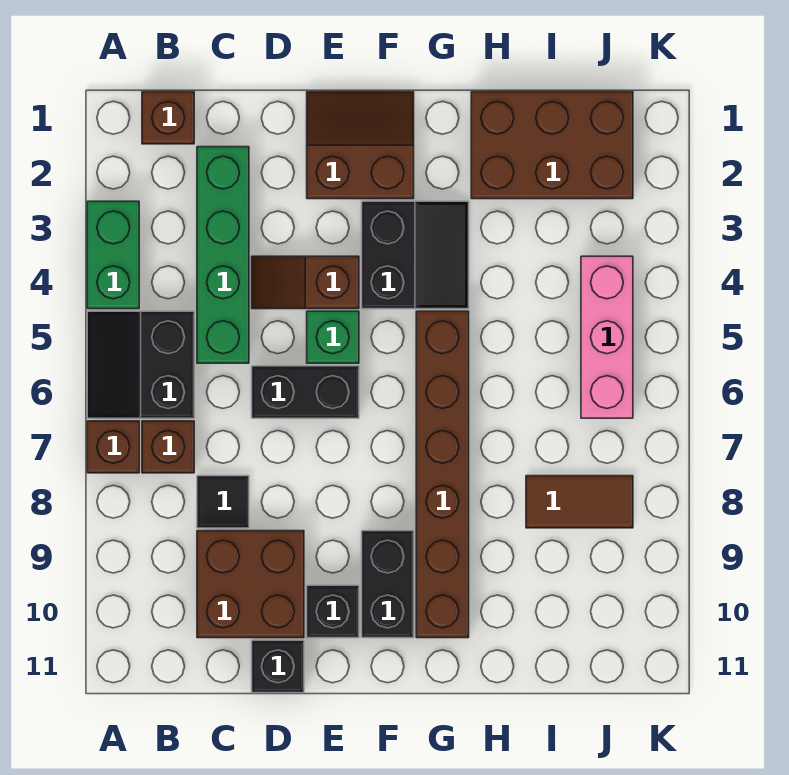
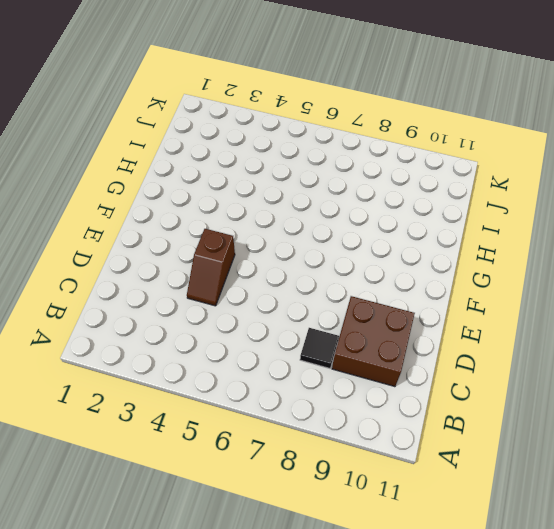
none -> green brick A3:A4 level 1
none -> black slope A5:B6 level 1 top B
none -> brown brick A7 level 1

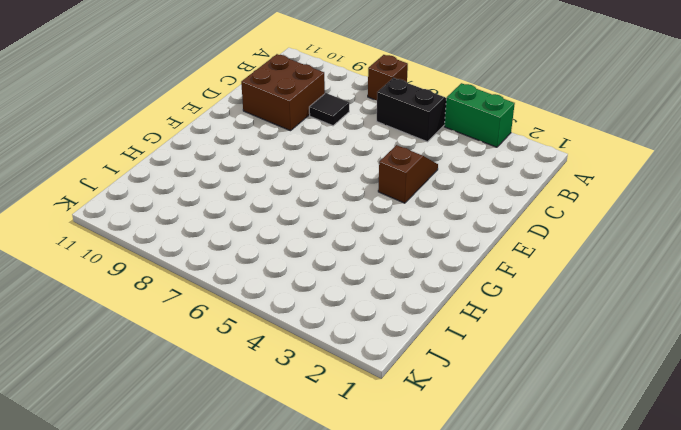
none -> brown brick B1 level 1
none -> brown brick B7 level 1
none -> green brick C2:C5 level 1

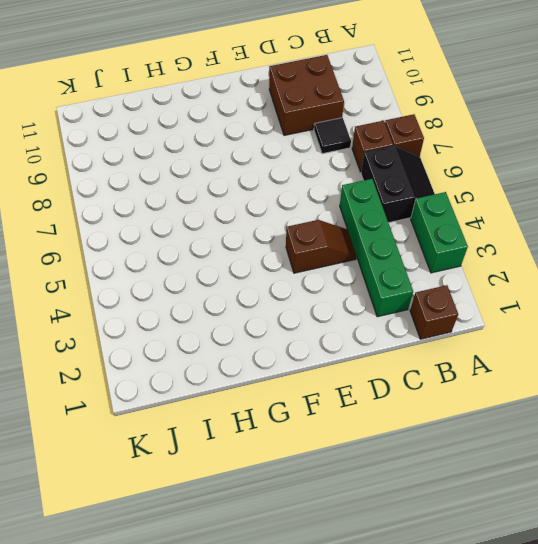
none -> black brick D6:E6 level 1
none -> black brick D11 level 1
none -> brown slope E1:F2 level 1 top 2

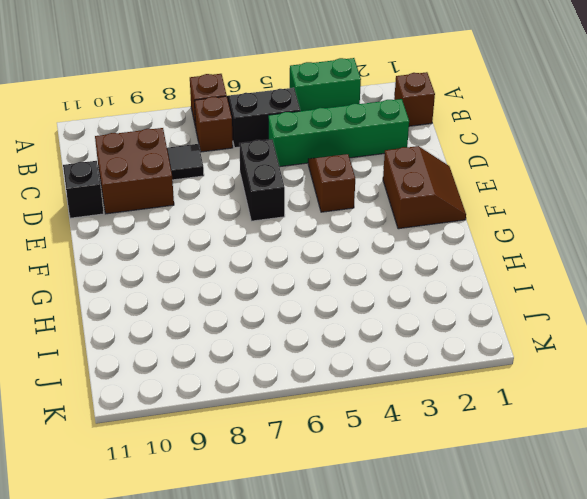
none -> green brick E5 level 1
none -> black brick E10 level 1
none -> black slope F3:G4 level 1 top F

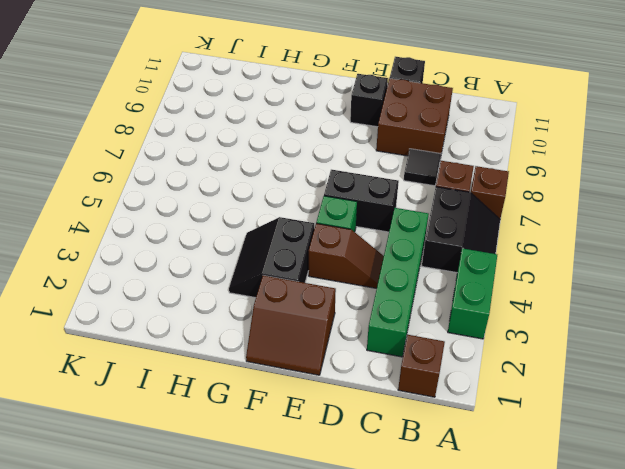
none -> black brick F9:F10 level 1
none -> brown brick G5:G10 level 1
none -> brown brick H1:J2 level 1

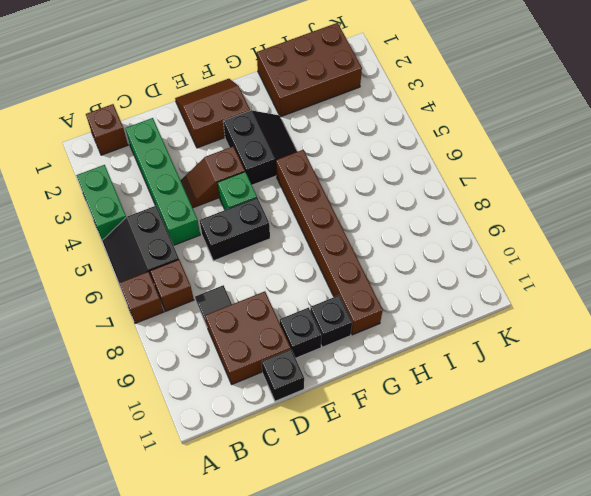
black brick F10 level 1 -> black brick F9:F10 level 1
none -> brown tile I8:J8 level 1
none -> pink brick J4:J6 level 1

